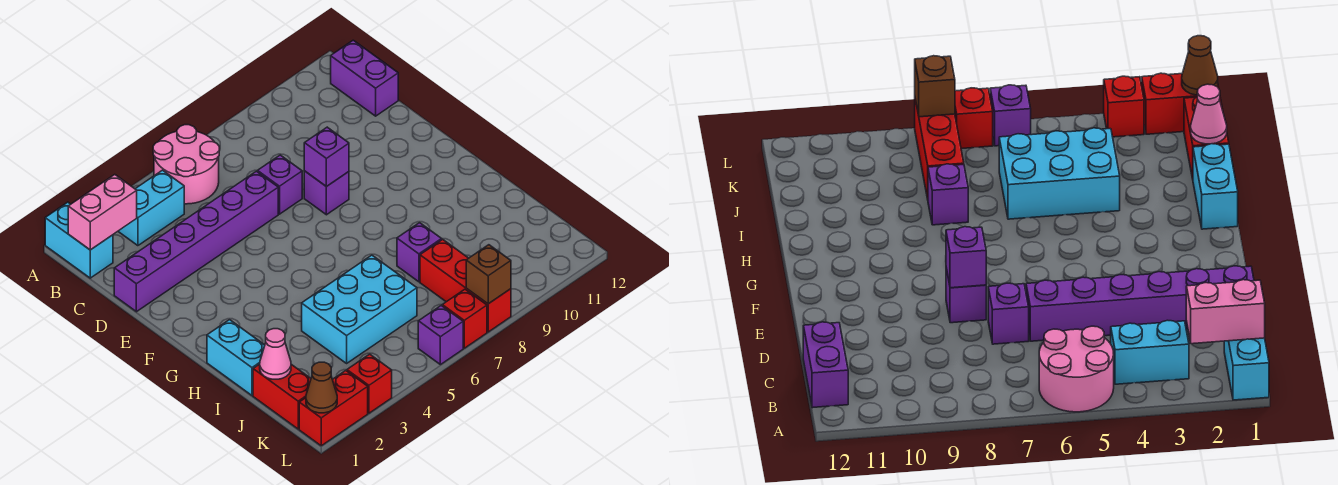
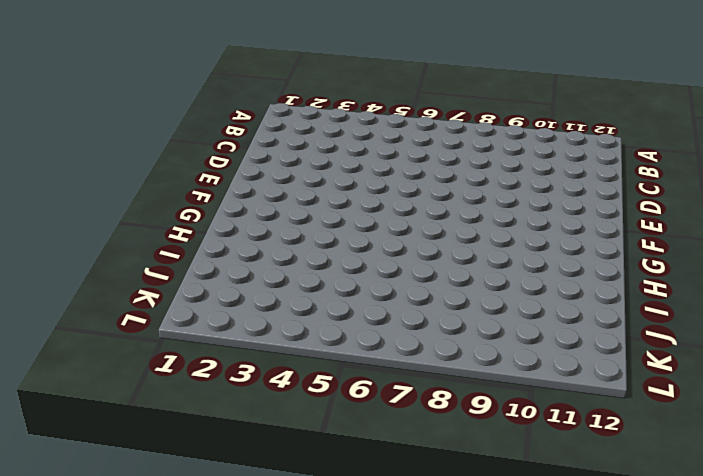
none -> cyan brick A1:B1 level 1
none -> pink round brick A5:B6 level 1
none -> cyan brick B3:B4 level 1

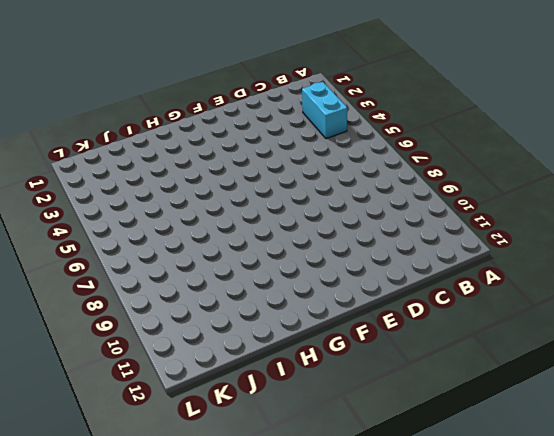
none -> cyan brick A1:B1 level 1
none -> pink round brick A5:B6 level 1
none -> purple brick B12:C12 level 1

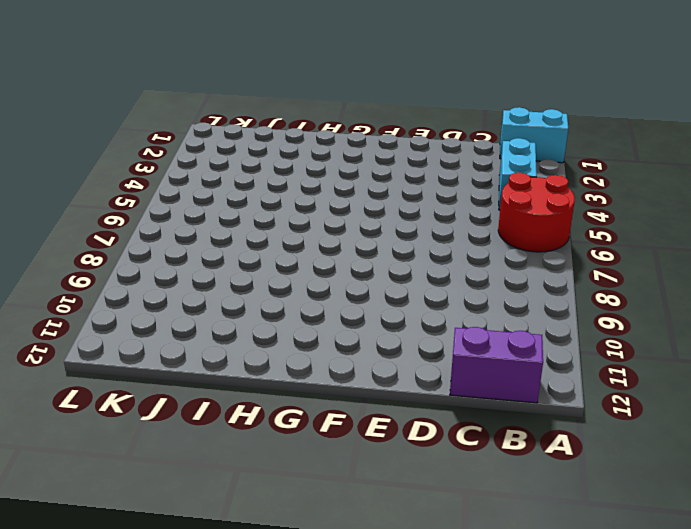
red round brick A5:B6 level 1 -> pink round brick A5:B6 level 1
none -> purple brick D1:D6 level 1
none -> purple brick D7 level 1
none -> purple brick E8 level 1

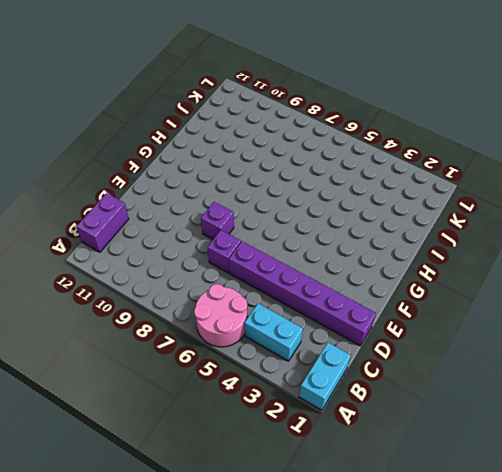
none -> cyan brick H1:I1 level 1
none -> cyan brick I4:J6 level 1
none -> purple brick I8 level 1

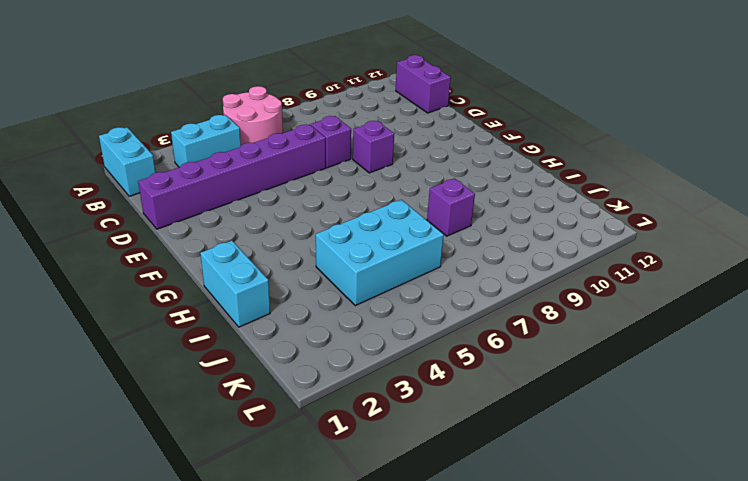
none -> red brick J1:K1 level 1
none -> red brick J8:L8 level 1
none -> red brick L1:L2 level 1

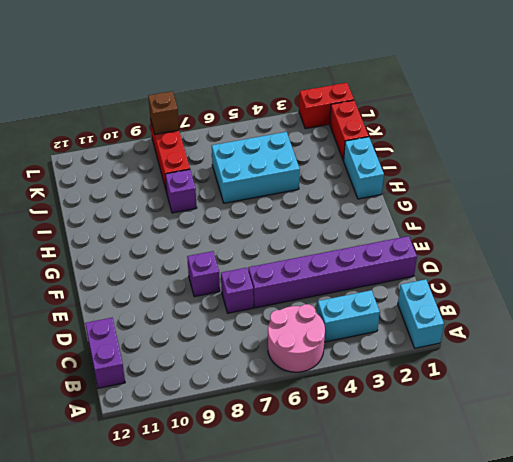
none -> red brick L3 level 1
none -> purple brick L6 level 1
none -> red brick L7 level 1

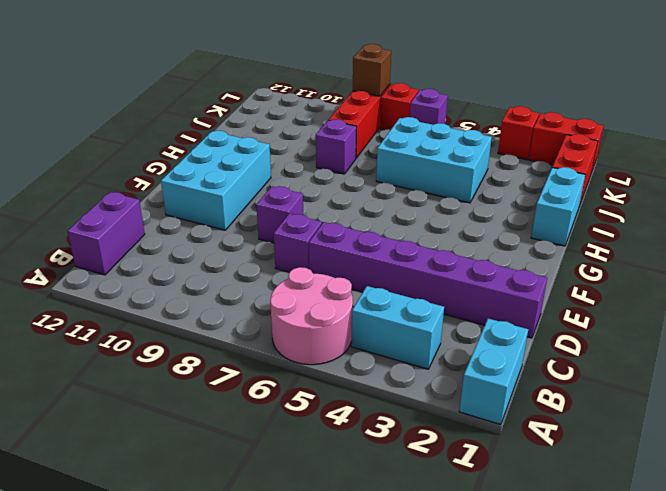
cyan brick E10:G11 level 1 -> none
none -> pink brick B1:B2 level 2
none -> purple brick E8 level 2
none -> pink cone J1 level 2

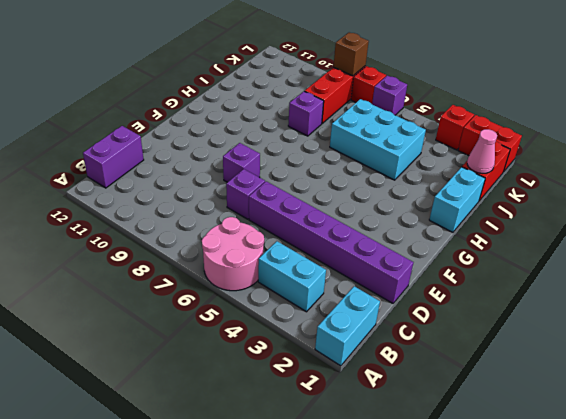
none -> pink brick B1:B2 level 2
none -> purple brick E8 level 2
none -> brown cone L1 level 2

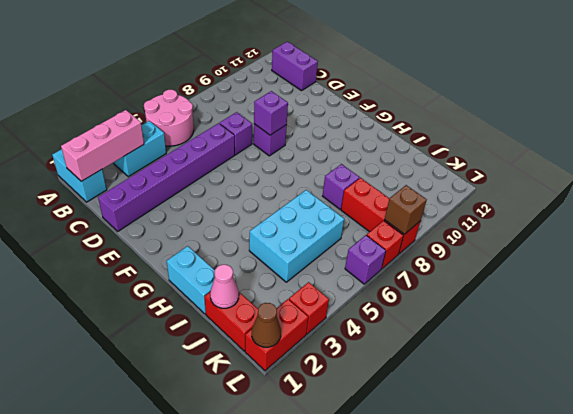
pink brick B1:B3 level 2 -> pink brick B1:B2 level 2

